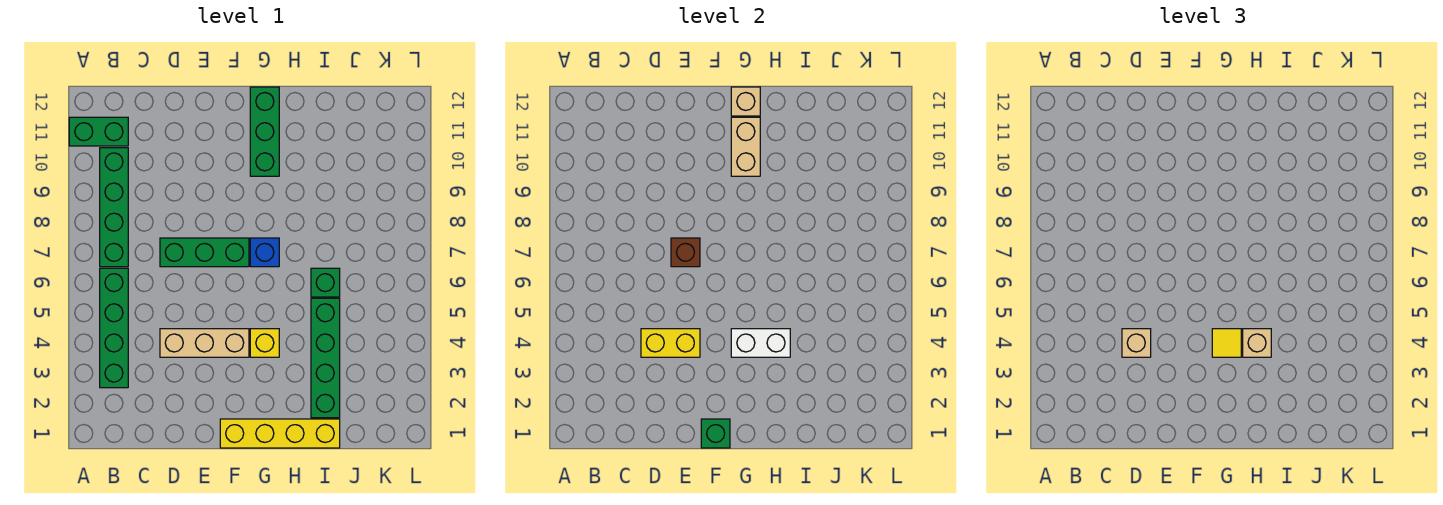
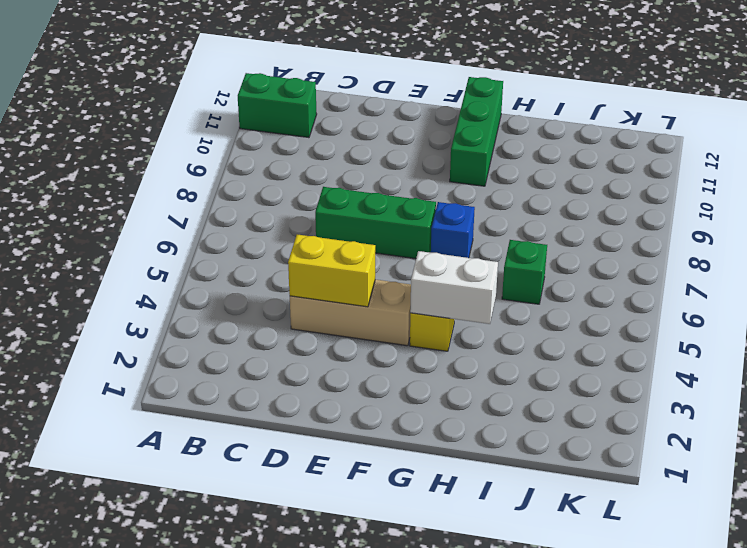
none -> green brick B3:B6 level 1
none -> green brick B7:B10 level 1
none -> yellow brick F1:I1 level 1

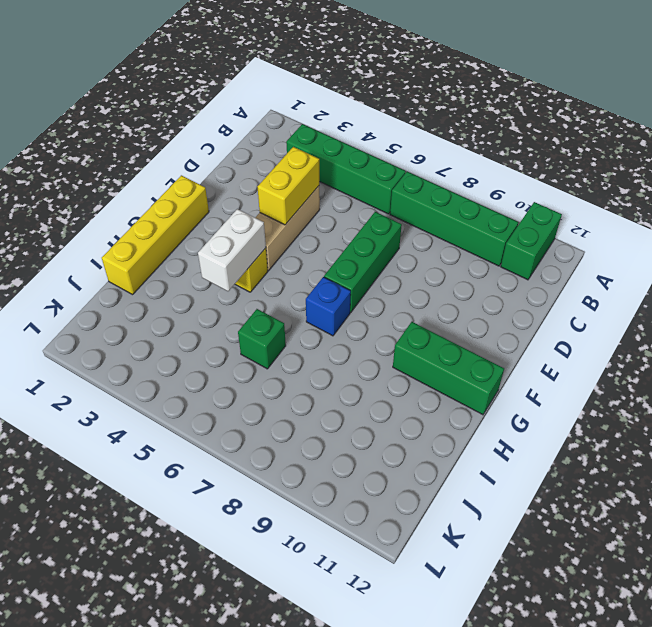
none -> green brick I2:I5 level 1
none -> brown brick E7 level 2
none -> green brick F1 level 2

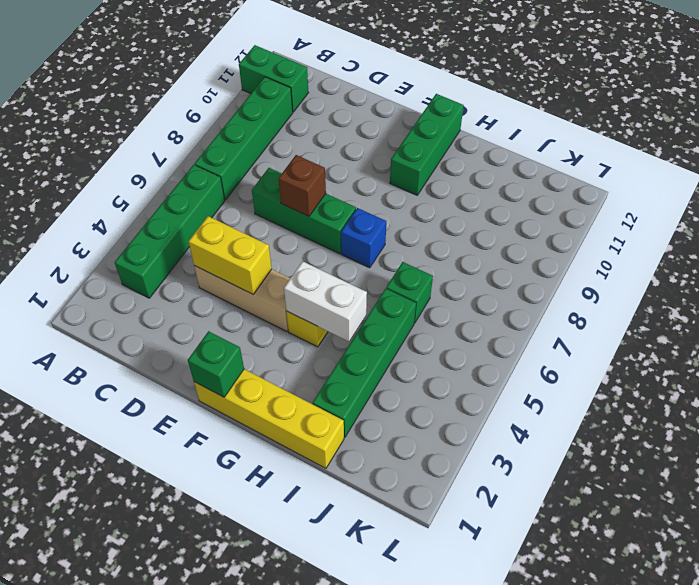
none -> tan brick G10:G11 level 2
none -> tan brick G12 level 2
none -> tan brick D4 level 3

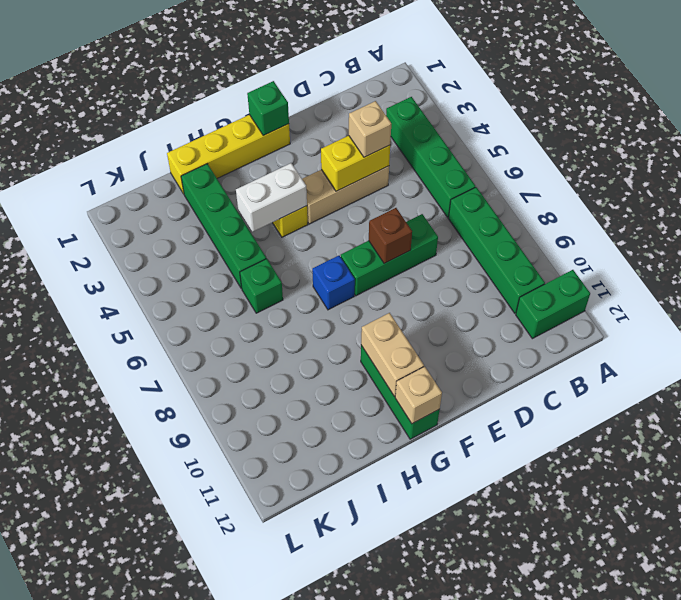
none -> yellow tile G4 level 3
none -> tan brick H4 level 3

